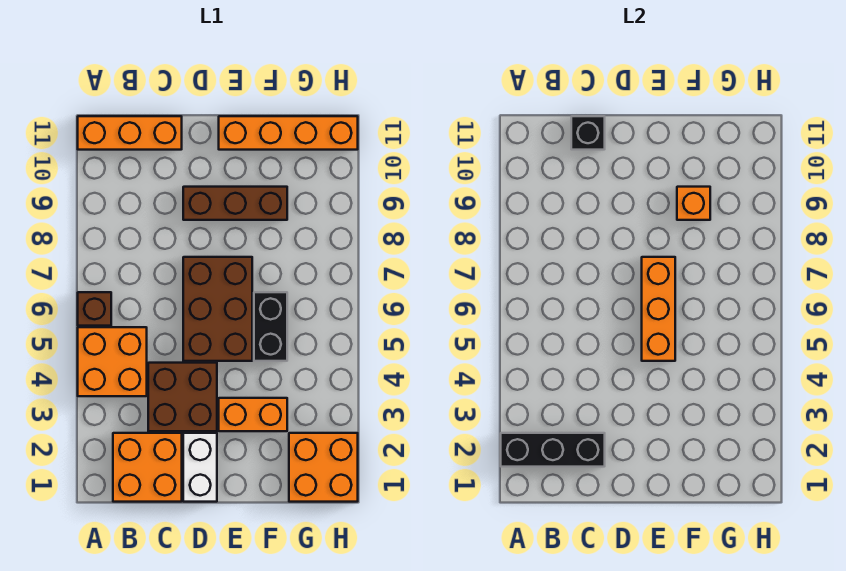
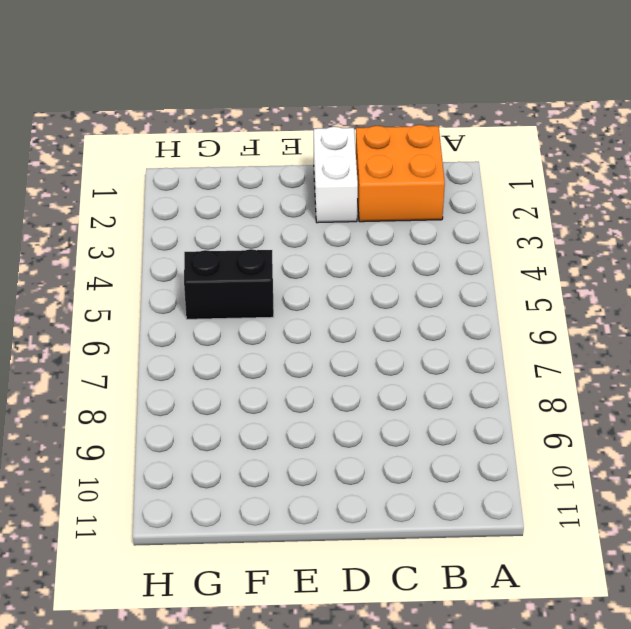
black brick F5:G5 level 1 -> black brick F5:F6 level 1
none -> orange brick A4:B5 level 1
none -> brown brick A6 level 1
none -> orange brick A11:C11 level 1

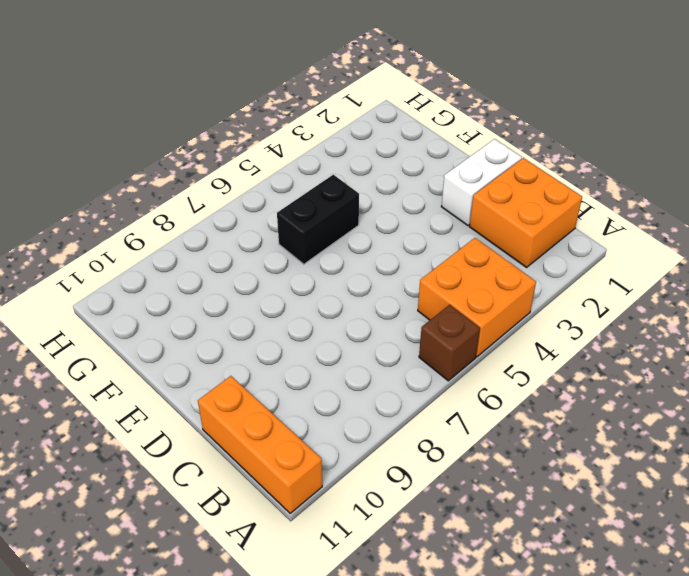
none -> brown brick C3:D4 level 1
none -> brown brick D5:E7 level 1
none -> brown brick D9:F9 level 1

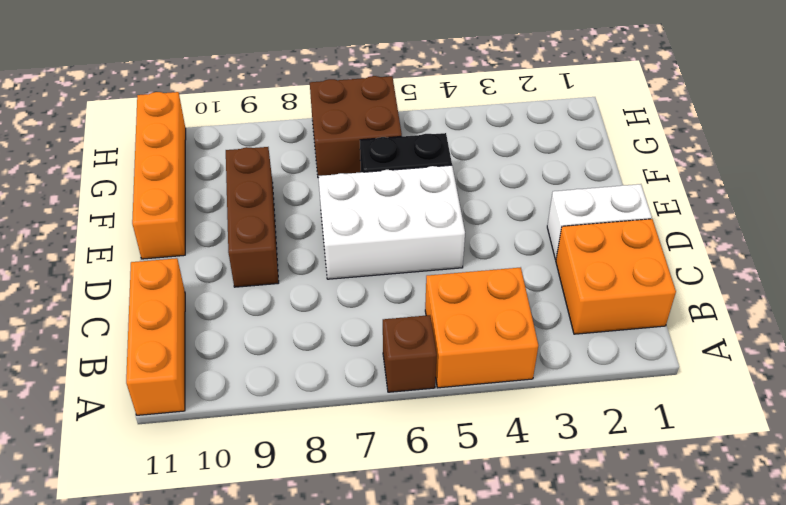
white brick D5:E7 level 1 -> brown brick D5:E7 level 1
brown brick G6:H7 level 1 -> brown brick C3:D4 level 1
none -> orange brick E3:F3 level 1
none -> orange brick G1:H2 level 1
none -> black brick A2:C2 level 2

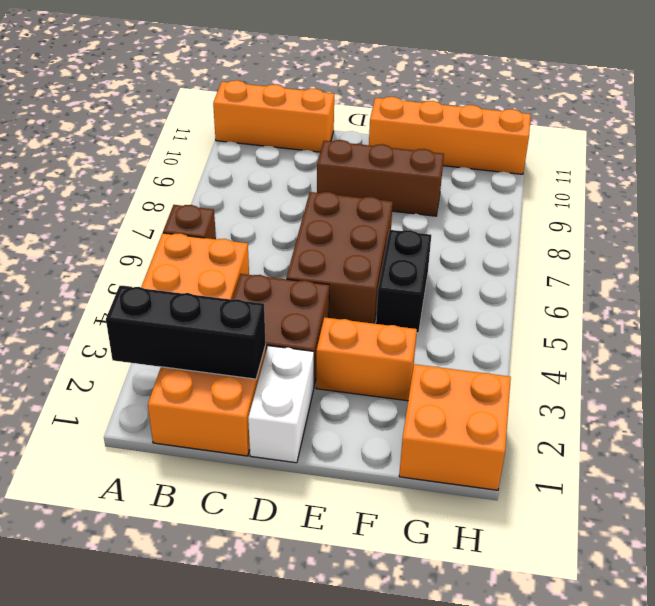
none -> black brick C11 level 2
none -> orange brick E5:E7 level 2
none -> orange brick F9 level 2

